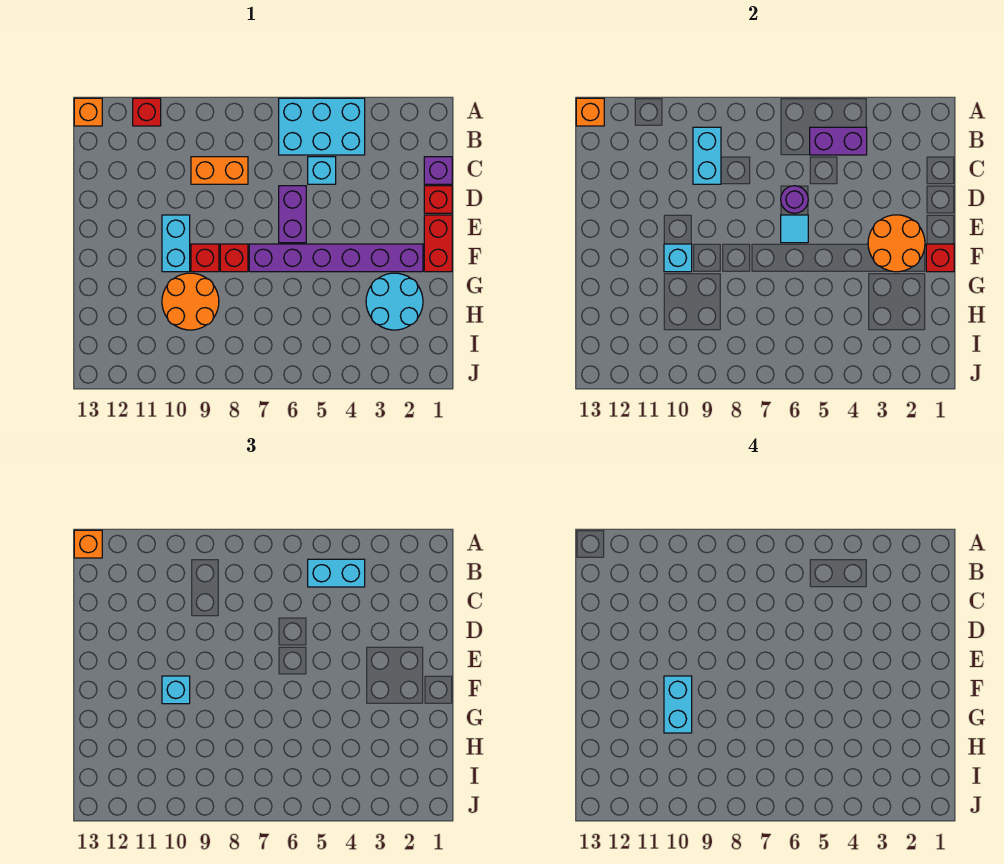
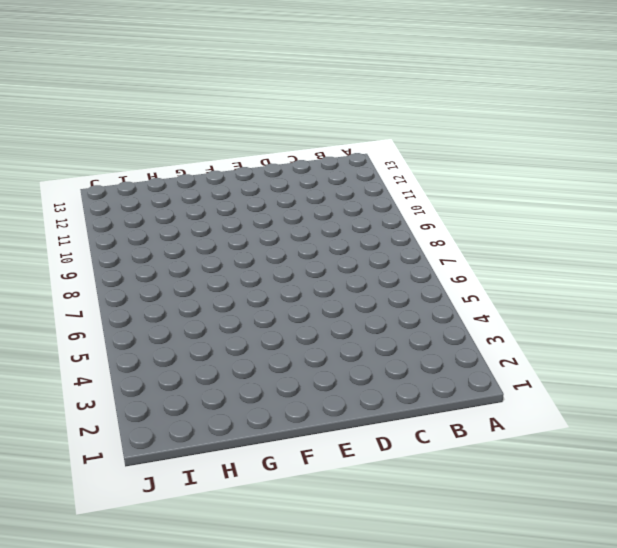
none -> cyan brick A4:B6 level 1
none -> red brick A11 level 1
none -> orange brick A13 level 1

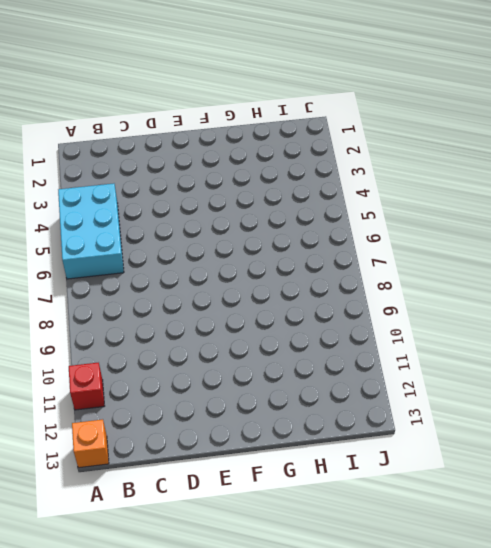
none -> purple brick C1 level 1
none -> cyan brick C5 level 1
none -> orange brick C8:C9 level 1

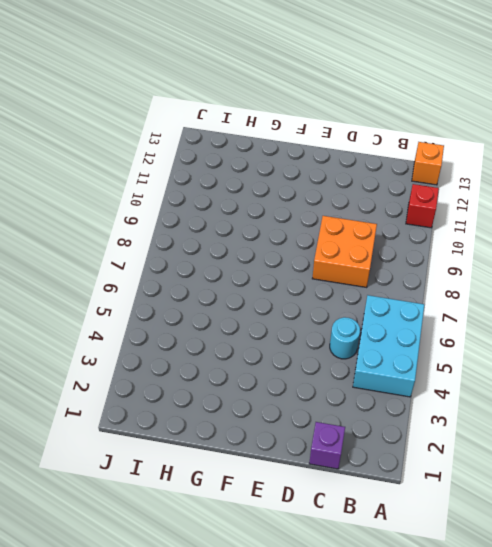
cyan round brick C5 level 1 -> cyan brick C5 level 1
orange brick C8:D9 level 1 -> orange brick C8:C9 level 1
none -> red brick D1 level 1
none -> purple brick D6:E6 level 1
none -> red brick E1:F1 level 1

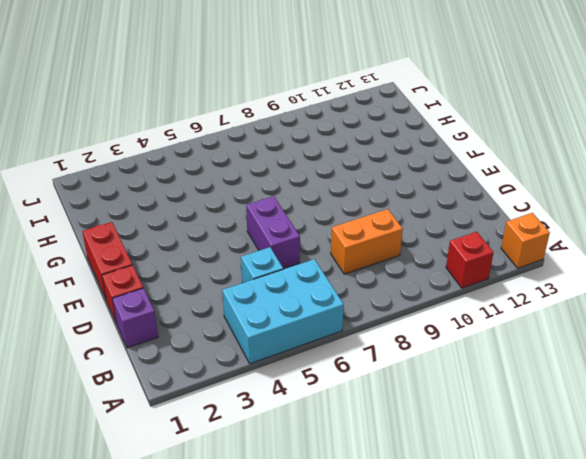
none -> cyan brick E10:F10 level 1
none -> purple brick F2:F7 level 1
none -> red brick F8 level 1

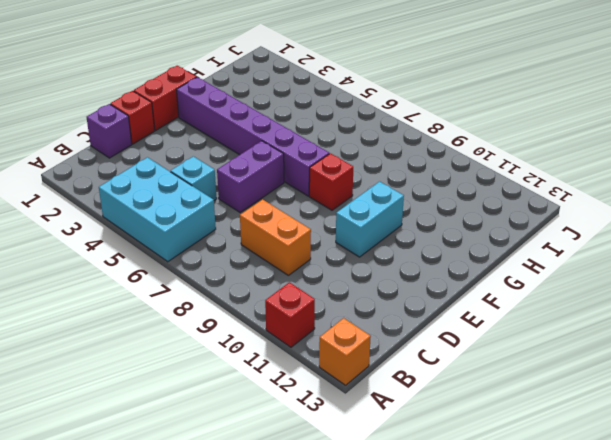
none -> red brick F9 level 1
none -> cyan round brick G2:H3 level 1
none -> orange round brick G9:H10 level 1

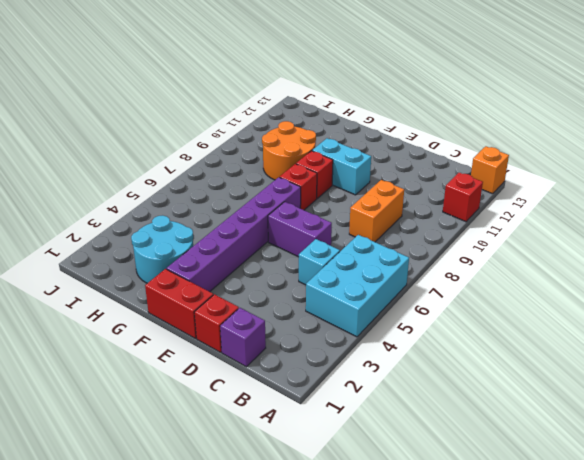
none -> orange brick A13 level 2
none -> purple brick B4:B5 level 2
none -> cyan brick B9:C9 level 2

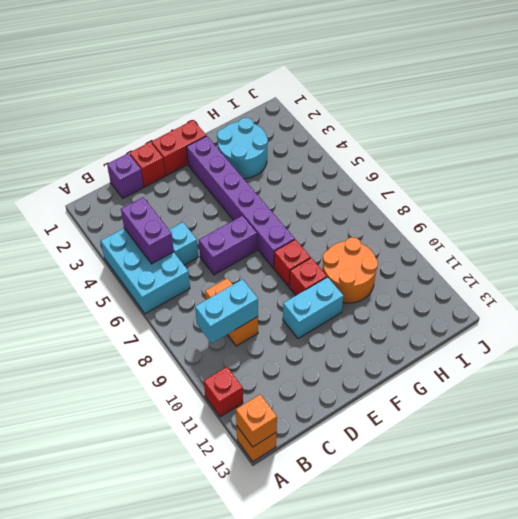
none -> purple round brick D6 level 2
none -> orange round brick E2:F3 level 2
none -> cyan tile E6 level 2

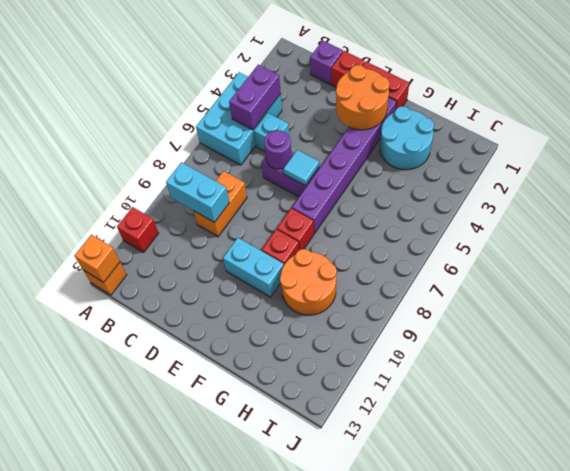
none -> red brick F1 level 2
none -> cyan brick F10 level 2
none -> orange brick A13 level 3

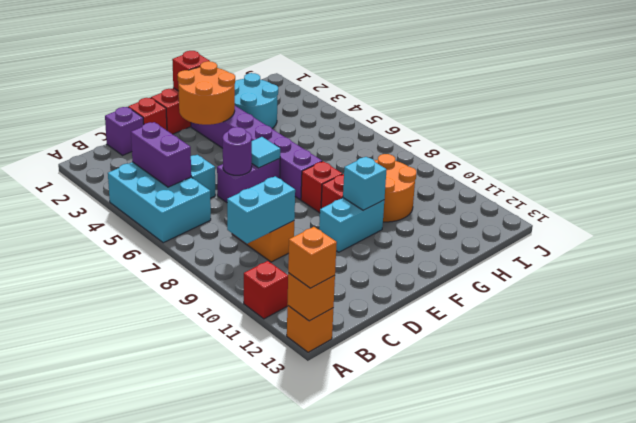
none -> cyan brick B4:B5 level 3
none -> cyan brick F10 level 3
none -> cyan brick F10:G10 level 4

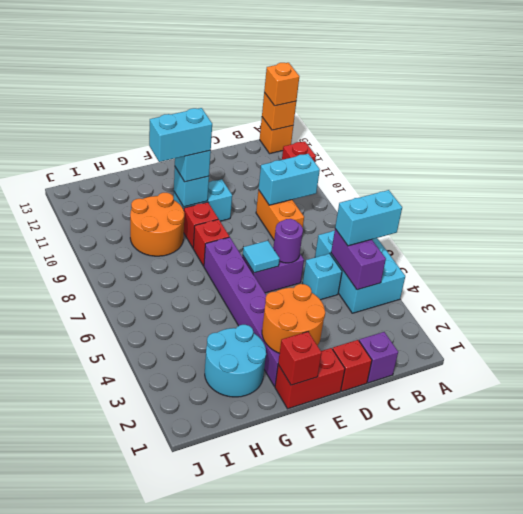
cyan brick A5:B5 level 3 -> cyan brick B4:B5 level 3

